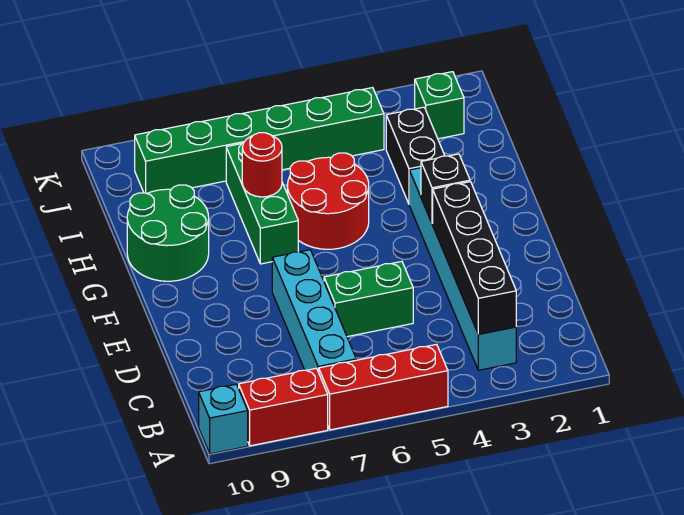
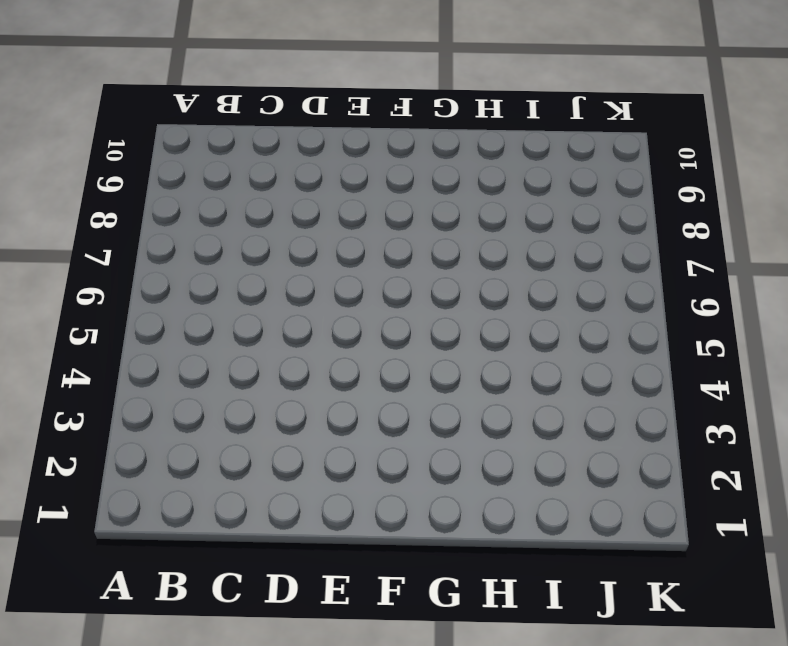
none -> red brick A5:A7 level 1
none -> red brick A8:A9 level 1
none -> cyan brick A10 level 1

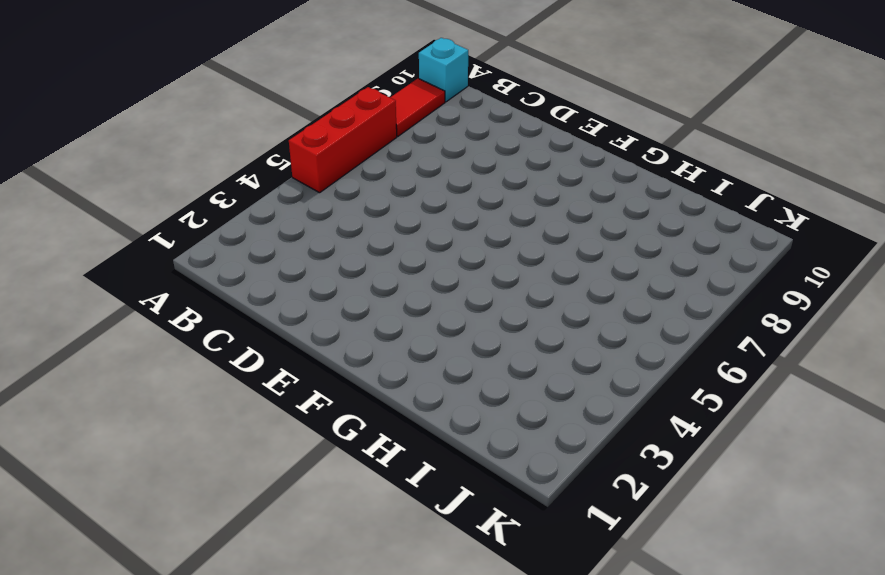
red tile A8:A9 level 1 -> red brick A8:A9 level 1
none -> cyan brick B3:G3 level 1
none -> cyan brick B7:E7 level 1
none -> green brick D5:D6 level 1

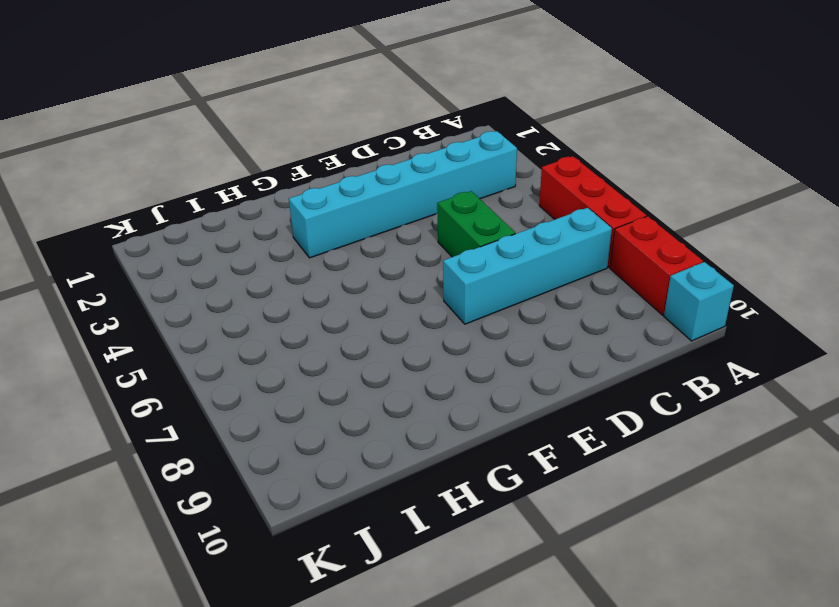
none -> red round brick G5:H6 level 1
none -> green brick G7:I7 level 1
none -> green round brick G9:H10 level 1

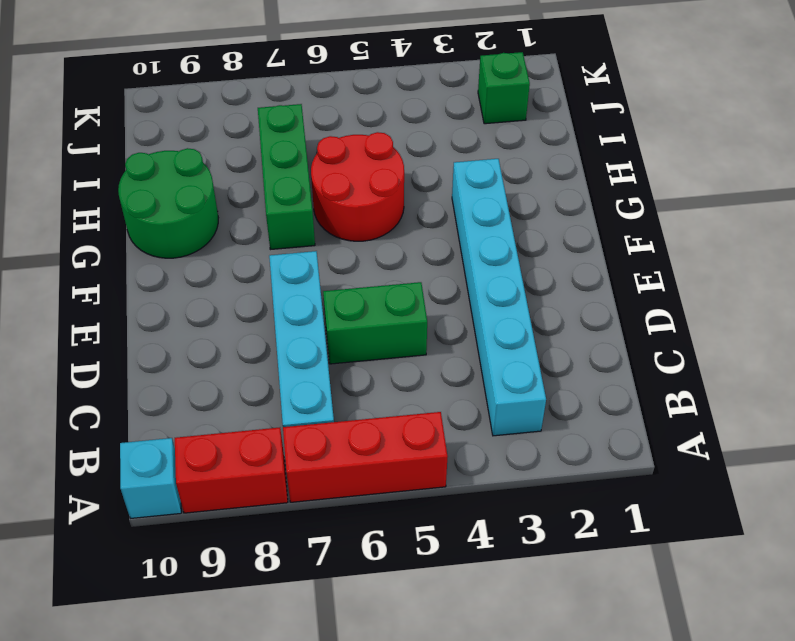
none -> black brick H3:I3 level 1
none -> green brick J4:J9 level 1
none -> black brick B3:E3 level 2

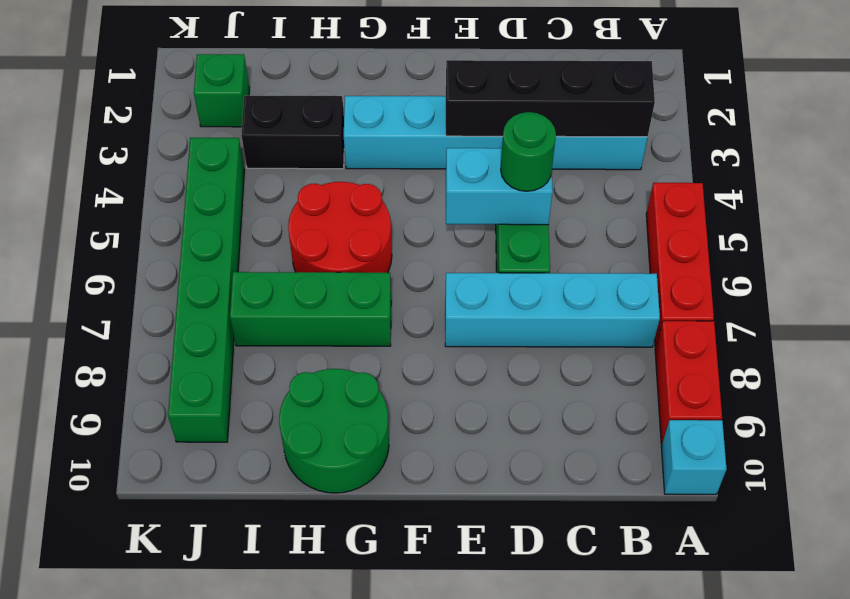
cyan brick D5:E5 level 2 -> none
green round brick D5 level 3 -> none
none -> black brick F3 level 2
none -> red round brick H7 level 2

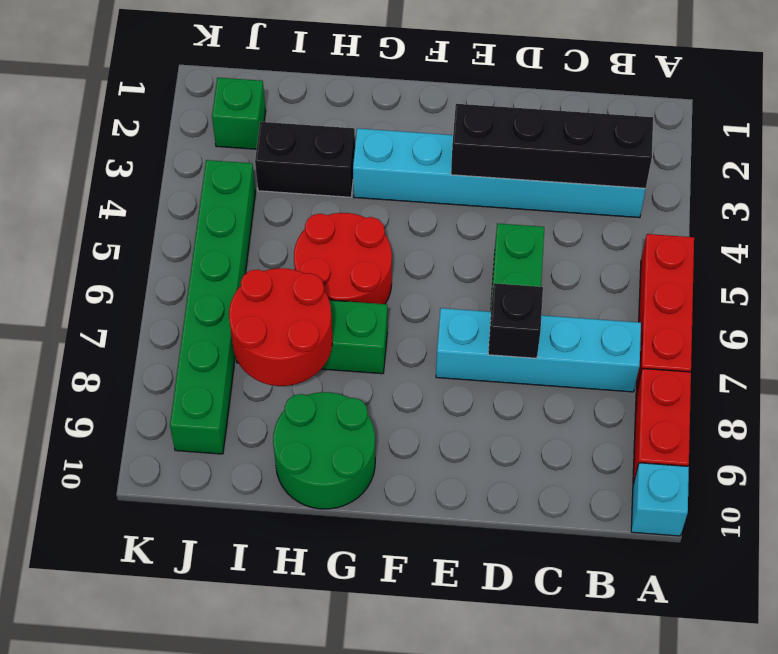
black brick D7 level 2 -> black brick F3 level 2
red round brick H7:I8 level 2 -> red round brick H7 level 2

